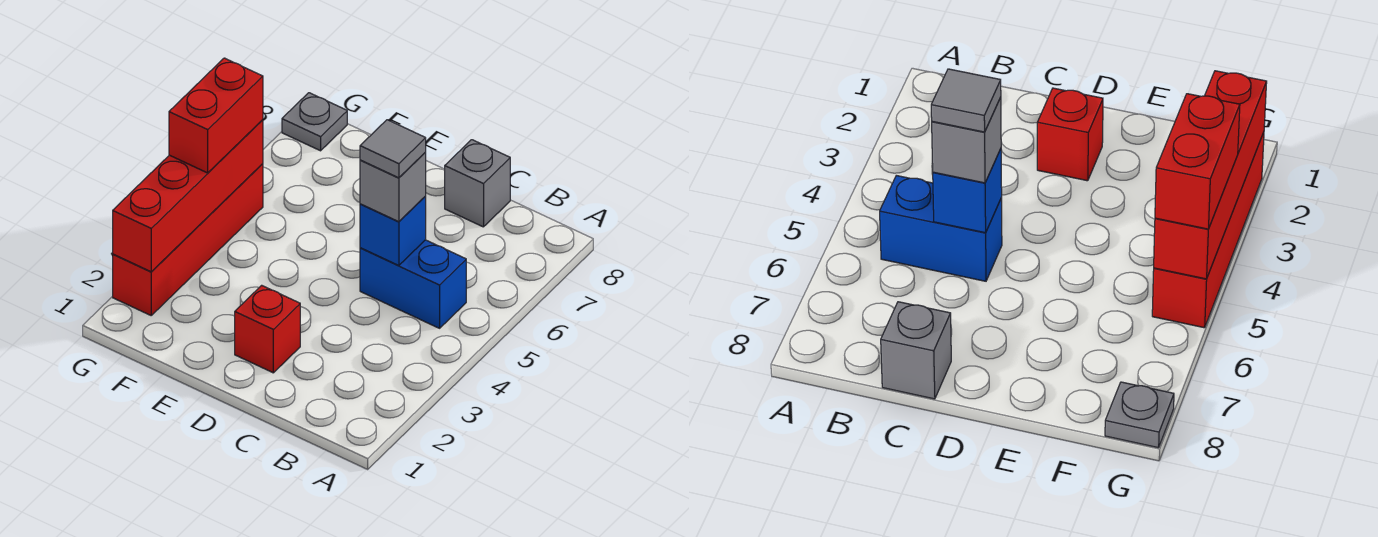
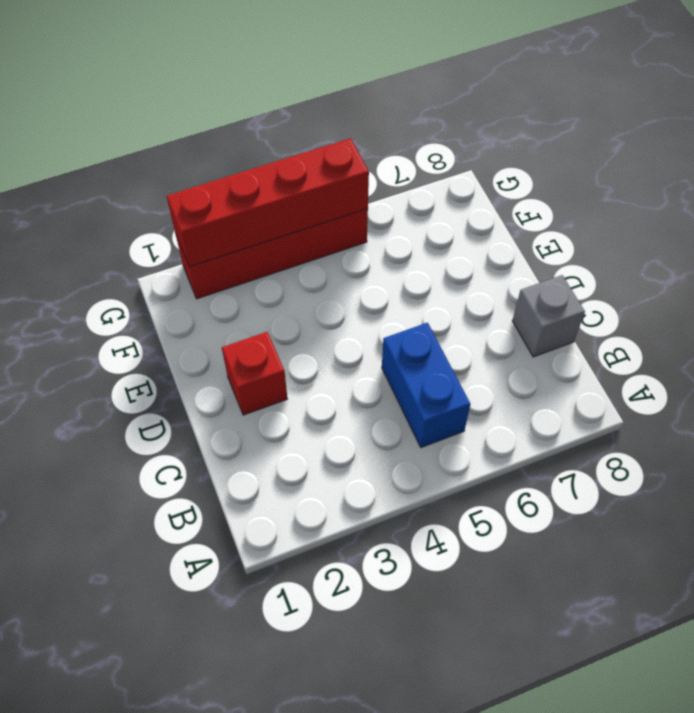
none -> grey plate G8 level 1
none -> blue brick C5 level 2

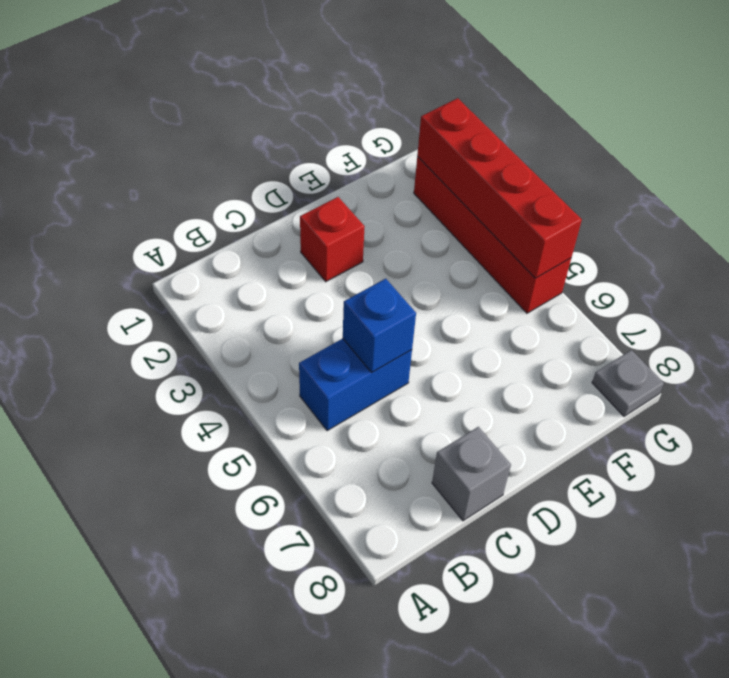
none -> grey brick C5 level 3
none -> red brick G4:G5 level 3

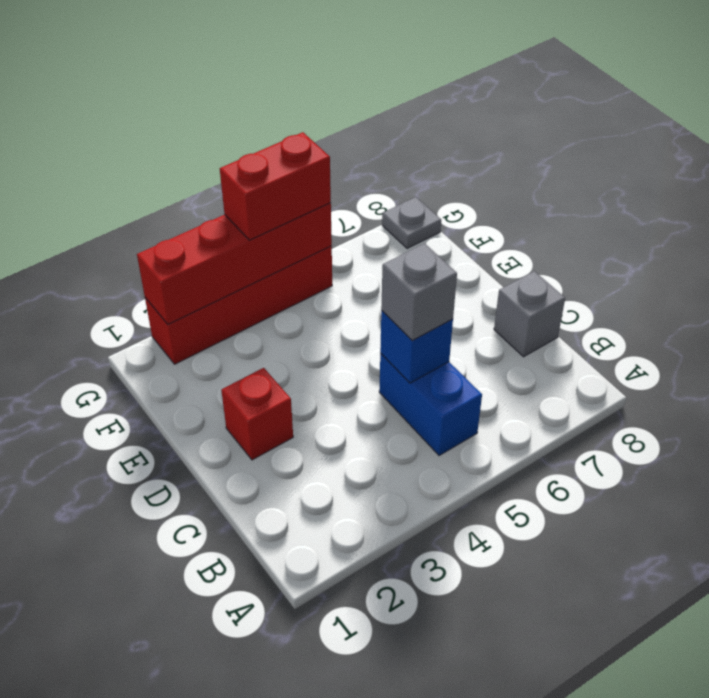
none -> grey tile C5 level 4

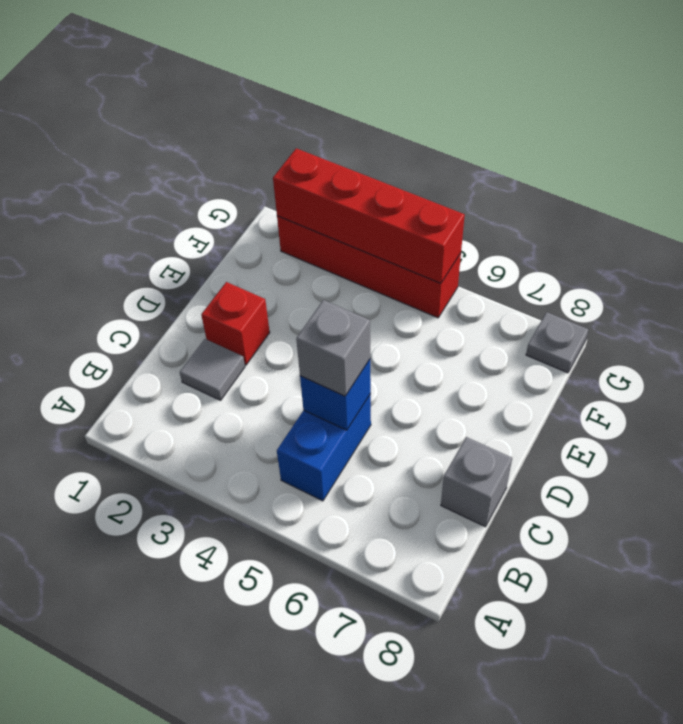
grey tile C2 level 1 -> grey tile C5 level 4
none -> red brick G4:G5 level 3

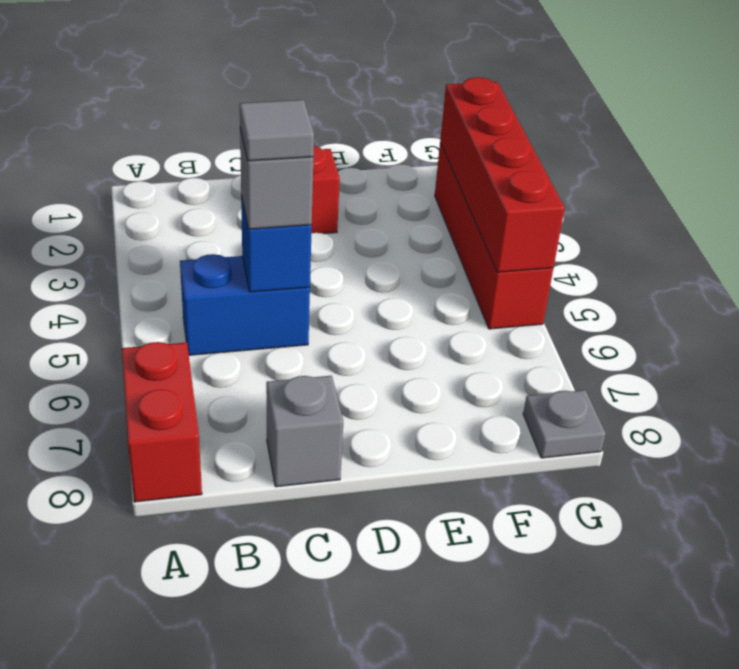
red brick A7:A8 level 1 -> red brick G4:G5 level 3

